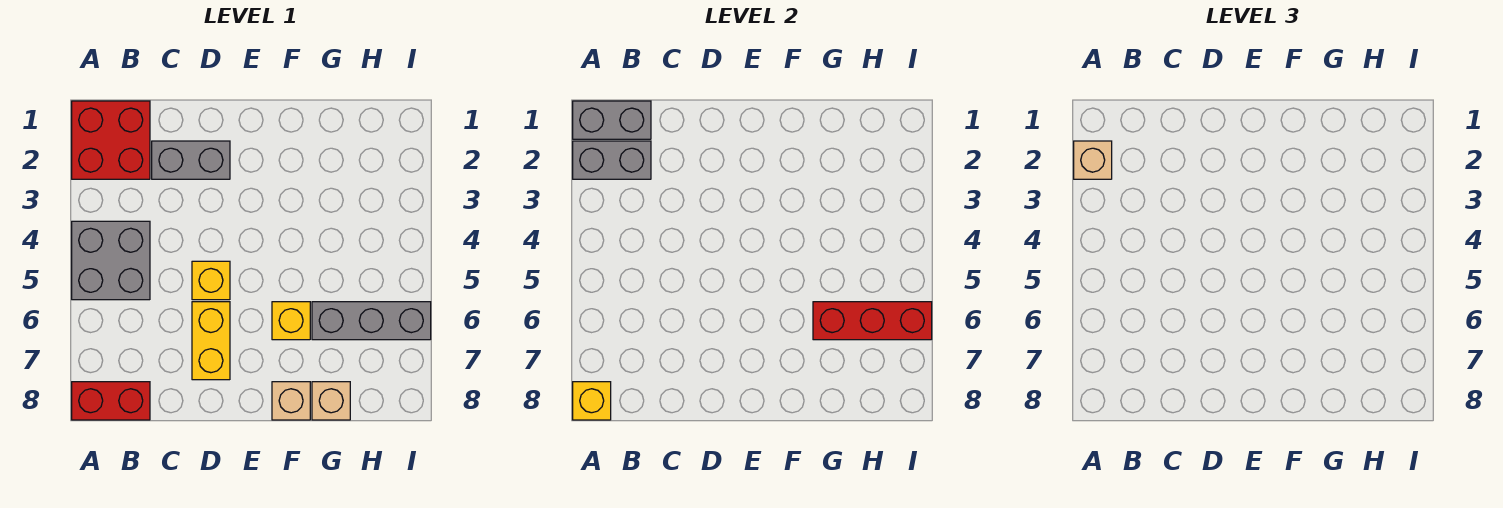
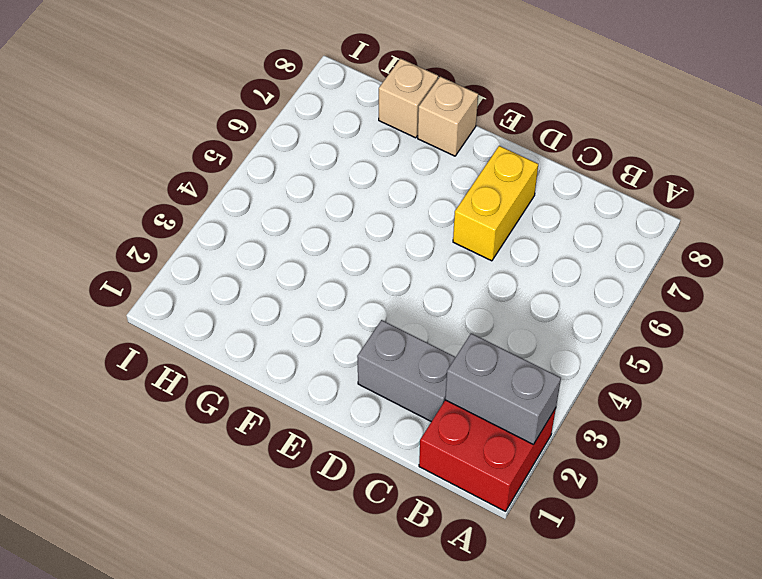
none -> grey brick A4:B5 level 1
none -> red brick A8:B8 level 1
none -> yellow brick D5 level 1

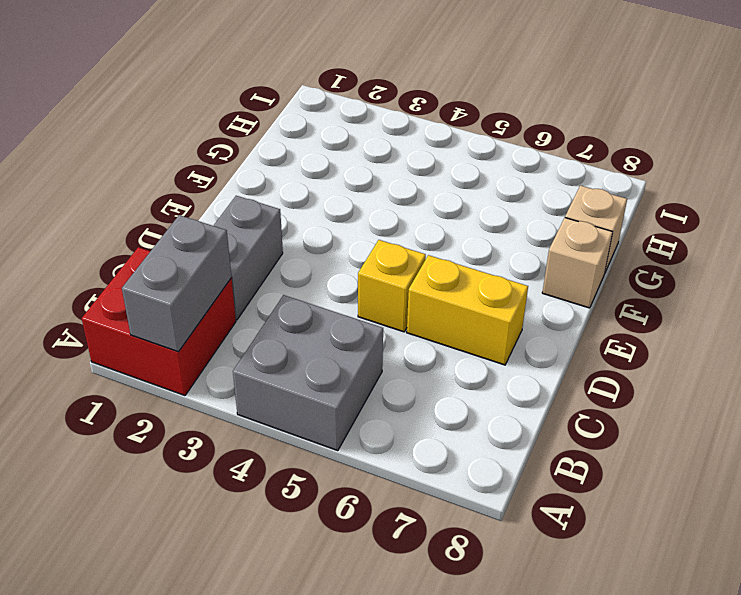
none -> red brick A8:B8 level 1
none -> yellow brick F6 level 1
none -> grey brick G6:I6 level 1

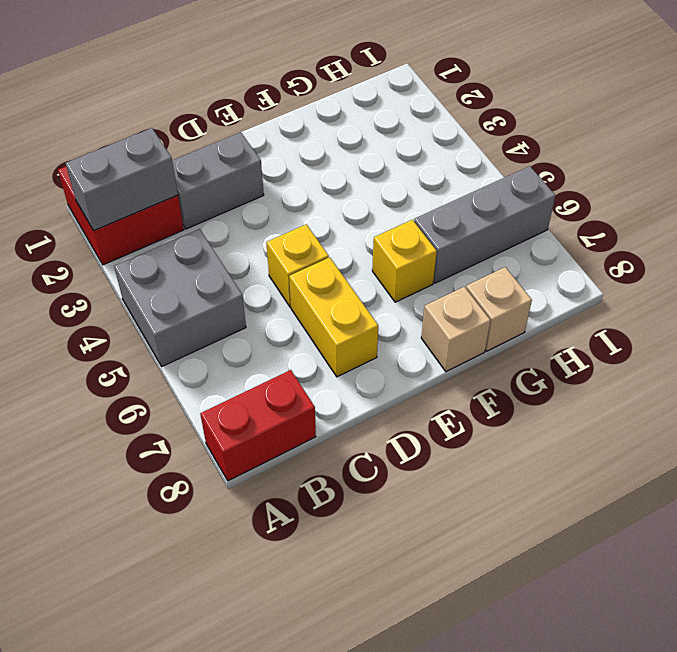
none -> grey brick A1:B1 level 2
none -> yellow brick A8 level 2
none -> red brick G6:I6 level 2

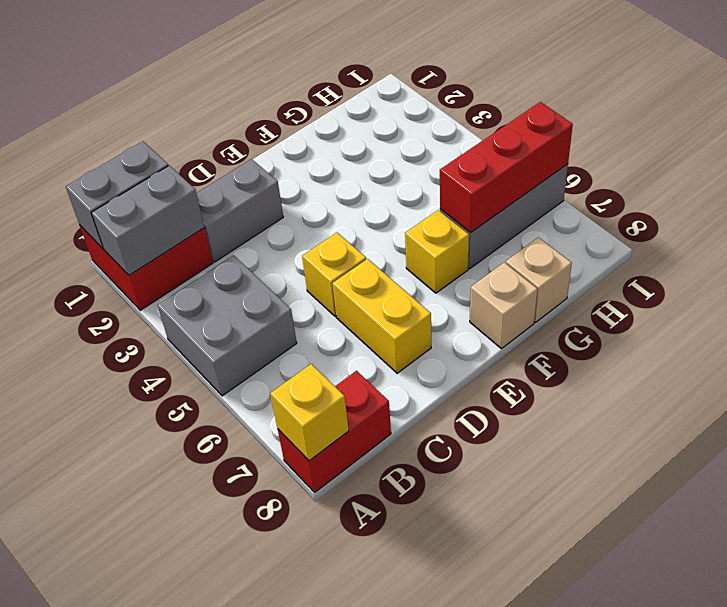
none -> tan brick A2 level 3

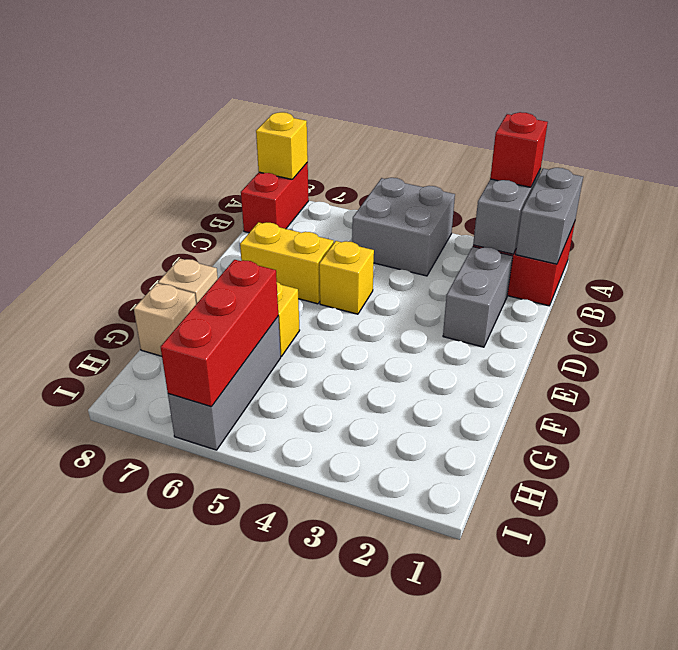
red brick A2 level 3 -> tan brick A2 level 3

